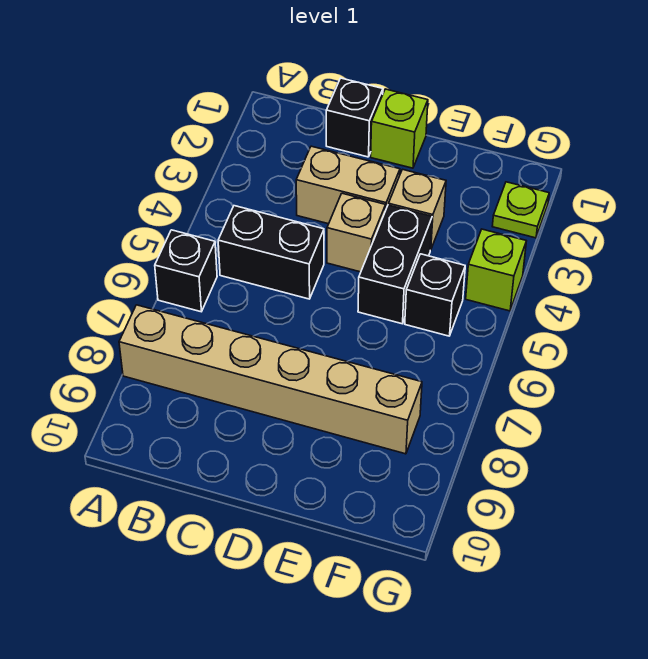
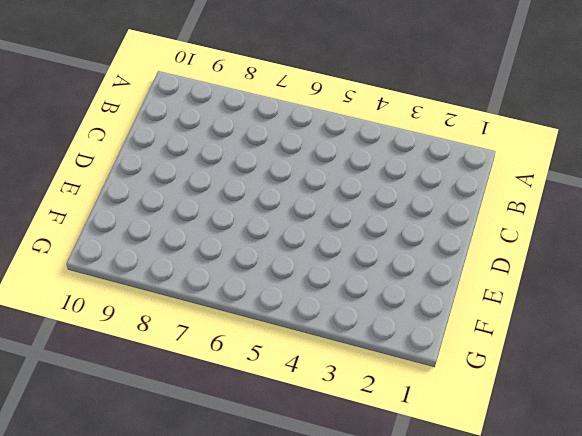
none -> black brick A6 level 1
none -> tan brick A8:F8 level 1
none -> black brick B5:C5 level 1

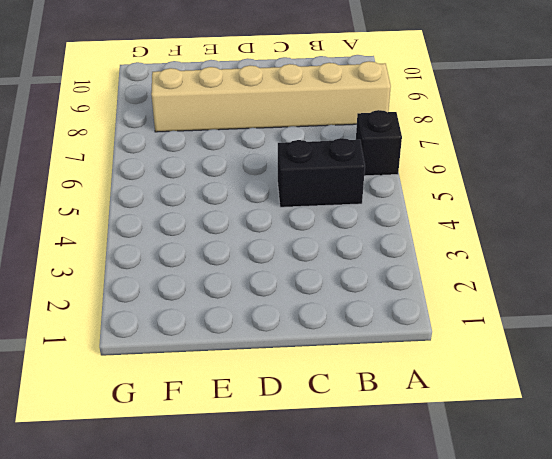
none -> black brick C1 level 1
none -> tan brick C3:D3 level 1
none -> lime brick D1 level 1

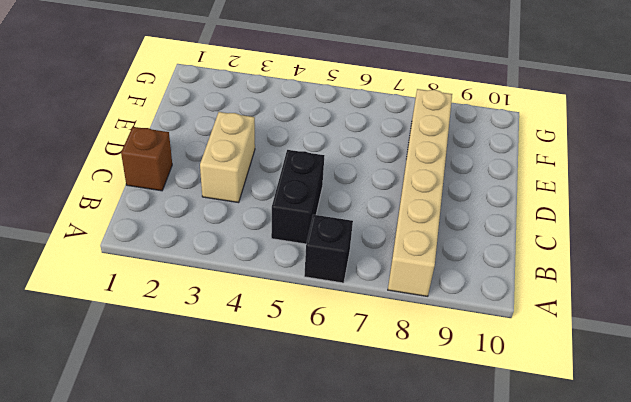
brown brick C1 level 1 -> black brick C1 level 1
none -> lime brick D1 level 1
none -> tan brick D4 level 1
none -> tan brick E3 level 1

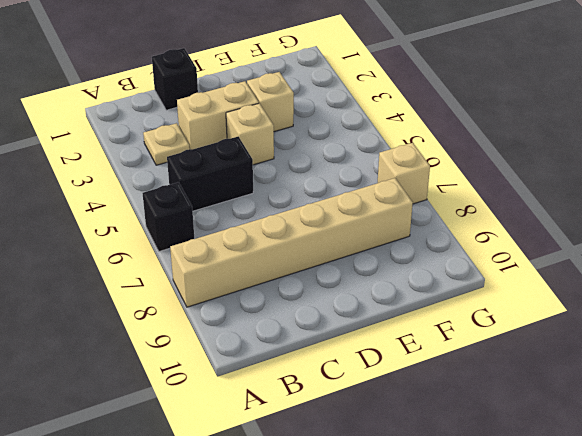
tan plate B3 level 1 -> none
tan brick G7 level 1 -> none
none -> lime brick D1 level 1
none -> black brick E4:E5 level 1
none -> black brick F5 level 1

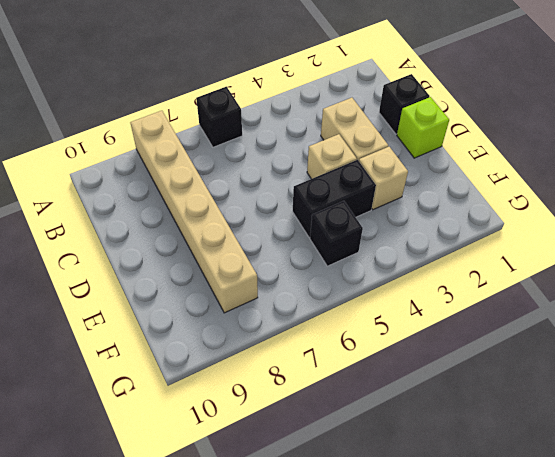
none -> black brick B5:C5 level 1
none -> lime plate G2 level 1
none -> lime brick G4 level 1

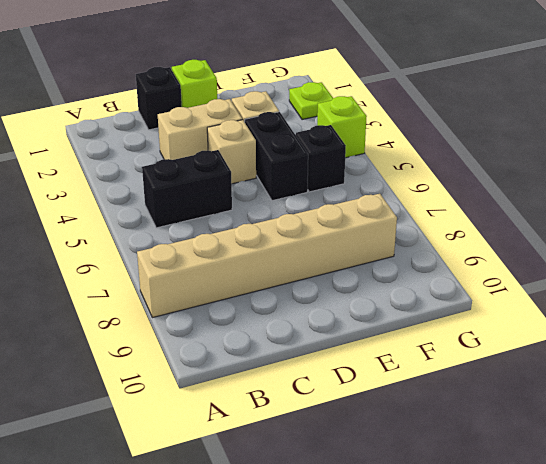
none -> black brick A6 level 1

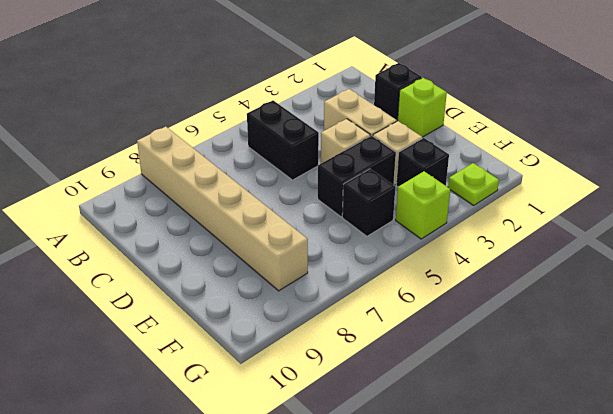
black brick F3 level 1 -> black brick A6 level 1

